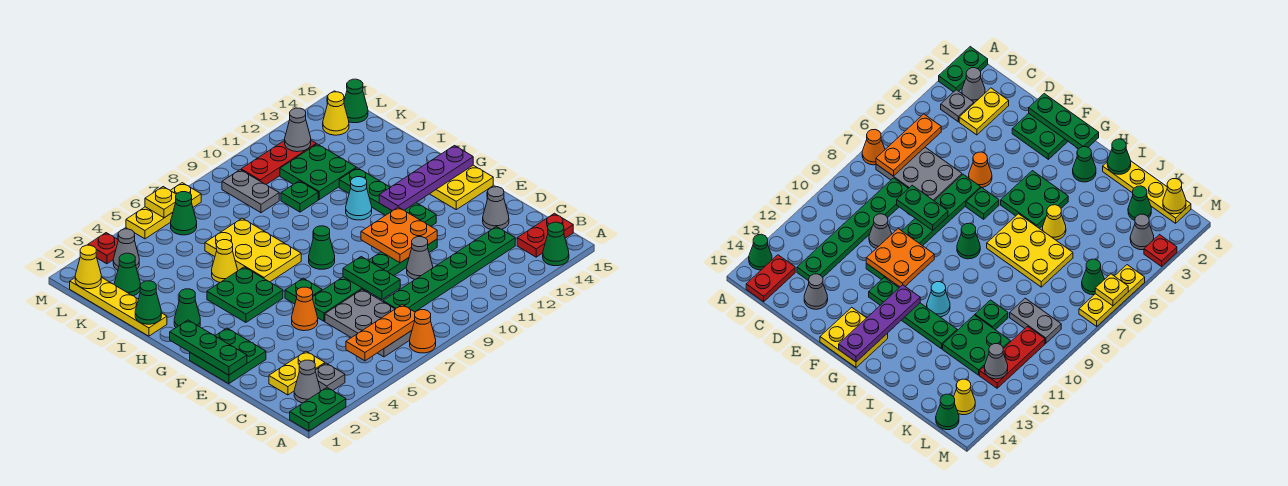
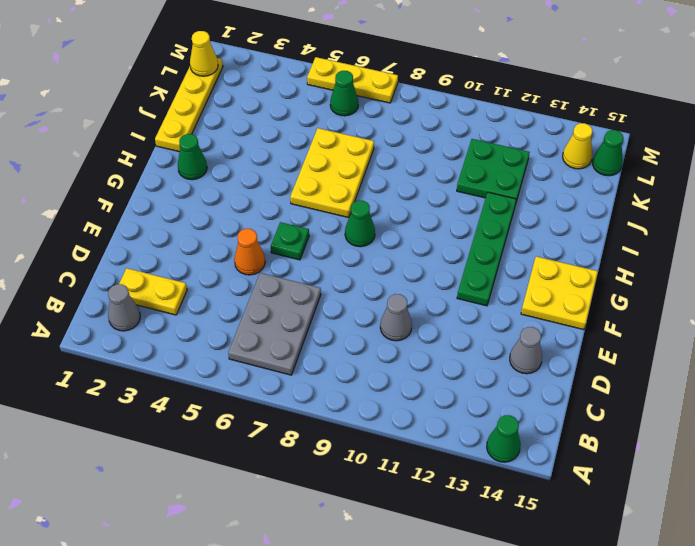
none -> green plate A1:A2 level 1
none -> orange cone A7 level 1
none -> grey plate B3 level 1
none -> red plate B14:B15 level 1

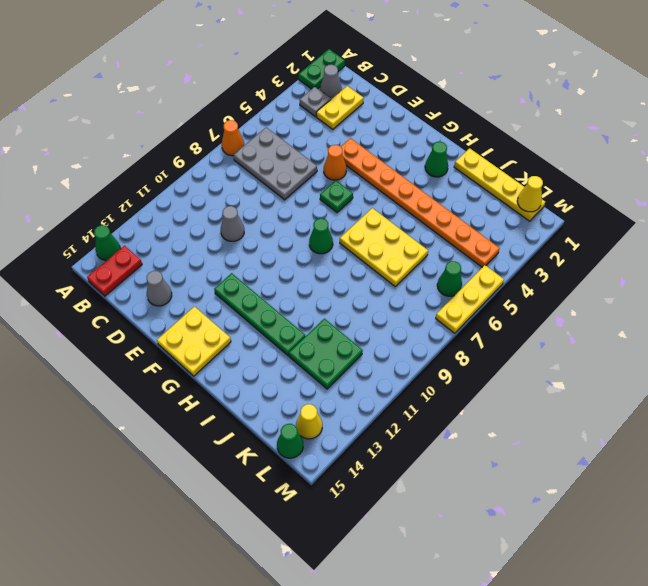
orange plate E4:L4 level 1 -> green plate G4:H5 level 1
none -> green plate C8:C13 level 1
none -> green plate E1:F2 level 1
none -> green plate E6:E11 level 1
none -> cyan cone H11 level 1

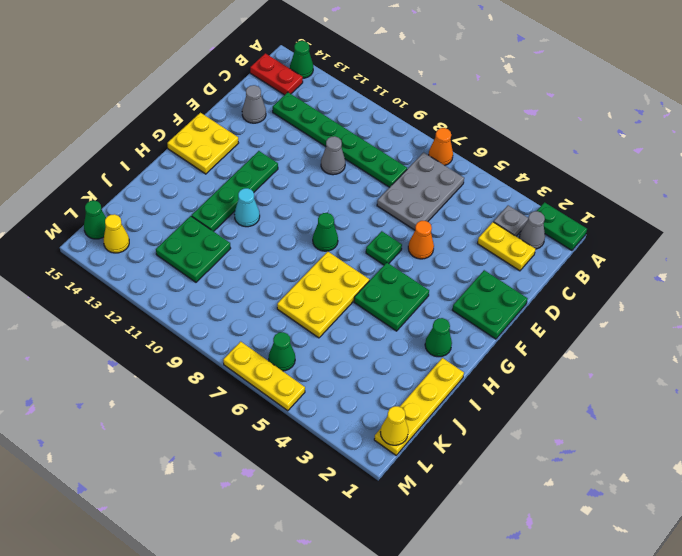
none -> green plate E6:E11 level 1
none -> yellow cone I5 level 1
none -> green plate J10 level 1
none -> green cone K2 level 1

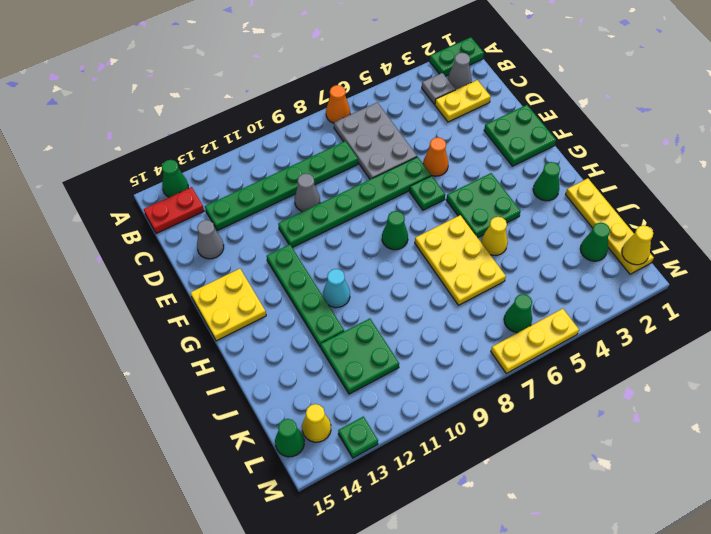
green plate M13 level 1 -> green plate J10 level 1
none -> grey plate K9:L9 level 1
none -> grey cone L3 level 1
none -> red plate L10:L12 level 1
none -> red plate M3 level 1

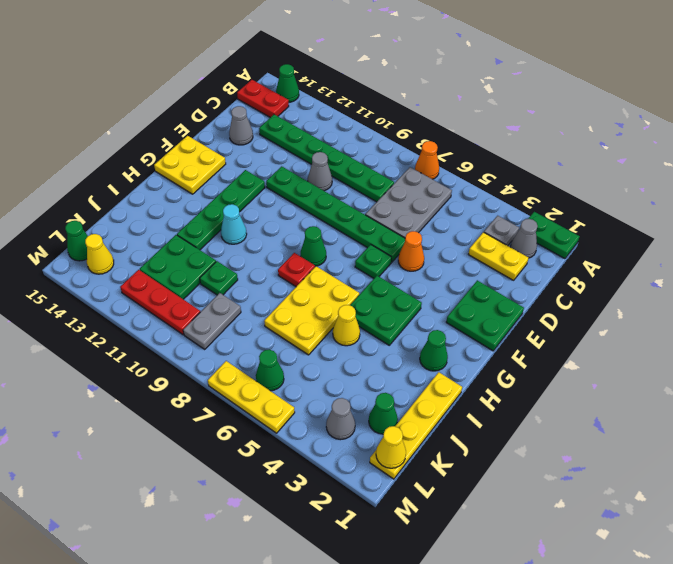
red plate H8 level 1 -> red plate M3 level 1
none -> orange plate B5:B7 level 2
none -> green plate D8:E8 level 2
none -> green plate E1:G1 level 2
none -> orange plate E10:F11 level 2

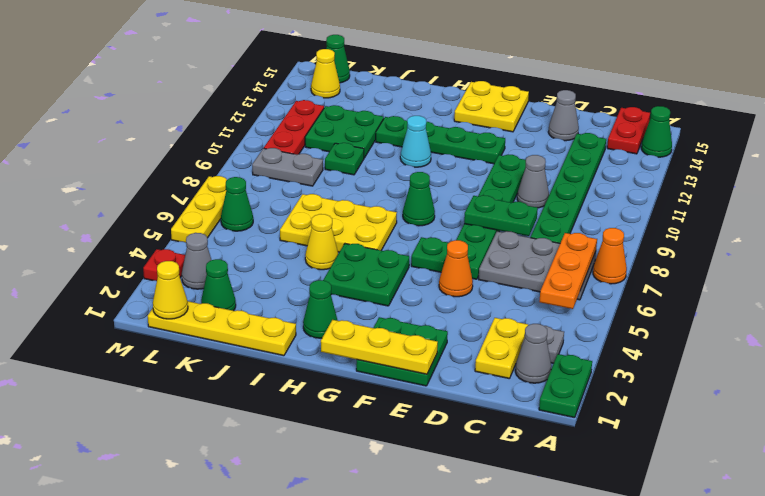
yellow plate E1:G1 level 2 -> green plate E1:G1 level 2
none -> orange plate E10:F11 level 2
none -> purple plate G12:G15 level 2
none -> green cone I1 level 2
none -> grey cone L12 level 2

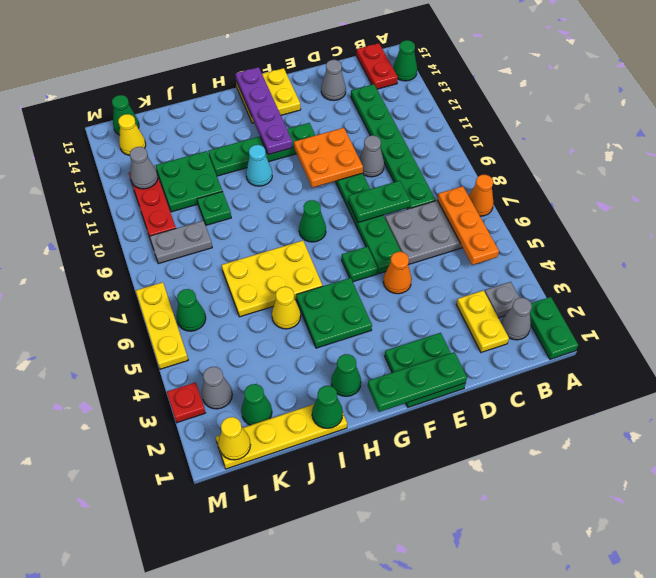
none -> yellow plate M6 level 2

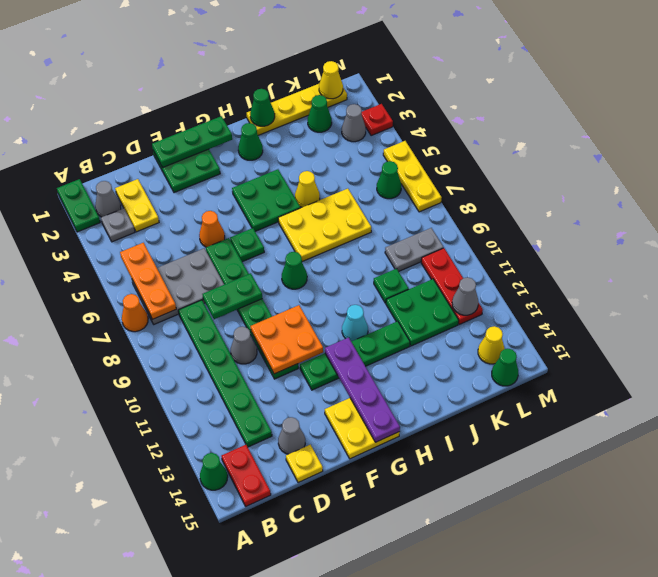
yellow plate D15 level 1 -> yellow plate M6 level 2

